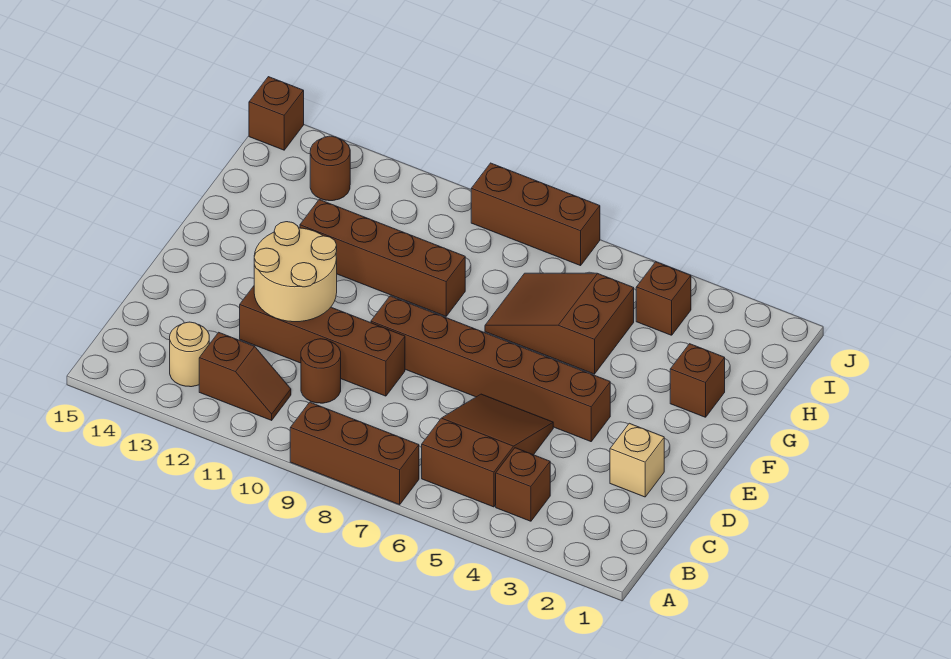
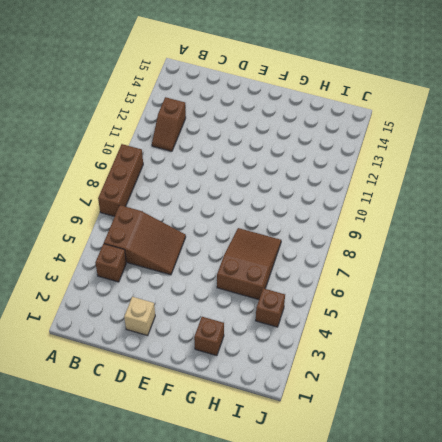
none -> tan round brick B13 level 1
none -> brown round brick C10 level 1
none -> brown brick D9:D12 level 1

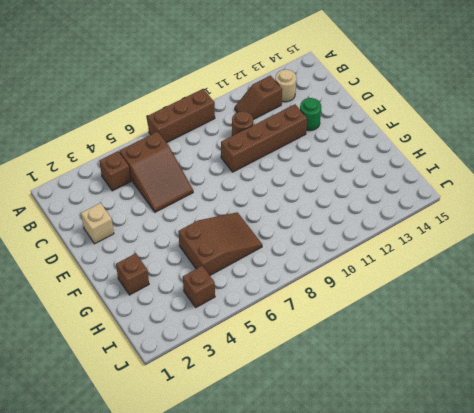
green round brick D13 level 1 -> none
none -> brown brick E4:E9 level 1
none -> brown brick G9:G12 level 1
none -> brown round brick I13 level 1

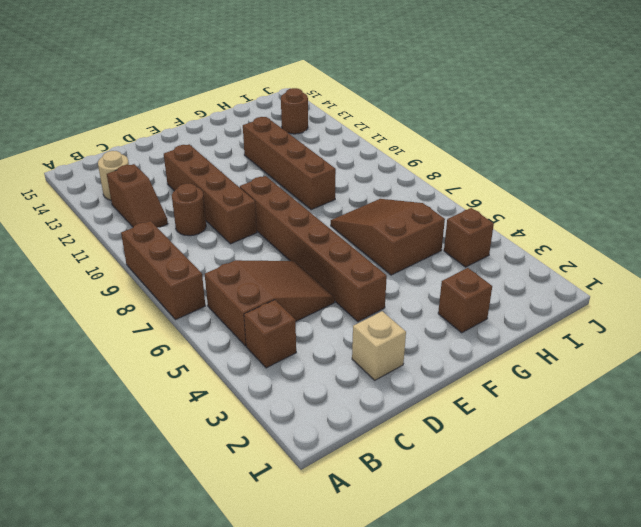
none -> brown brick J7:J9 level 1
none -> brown brick J15 level 1
none -> tan round brick D11:E12 level 2

